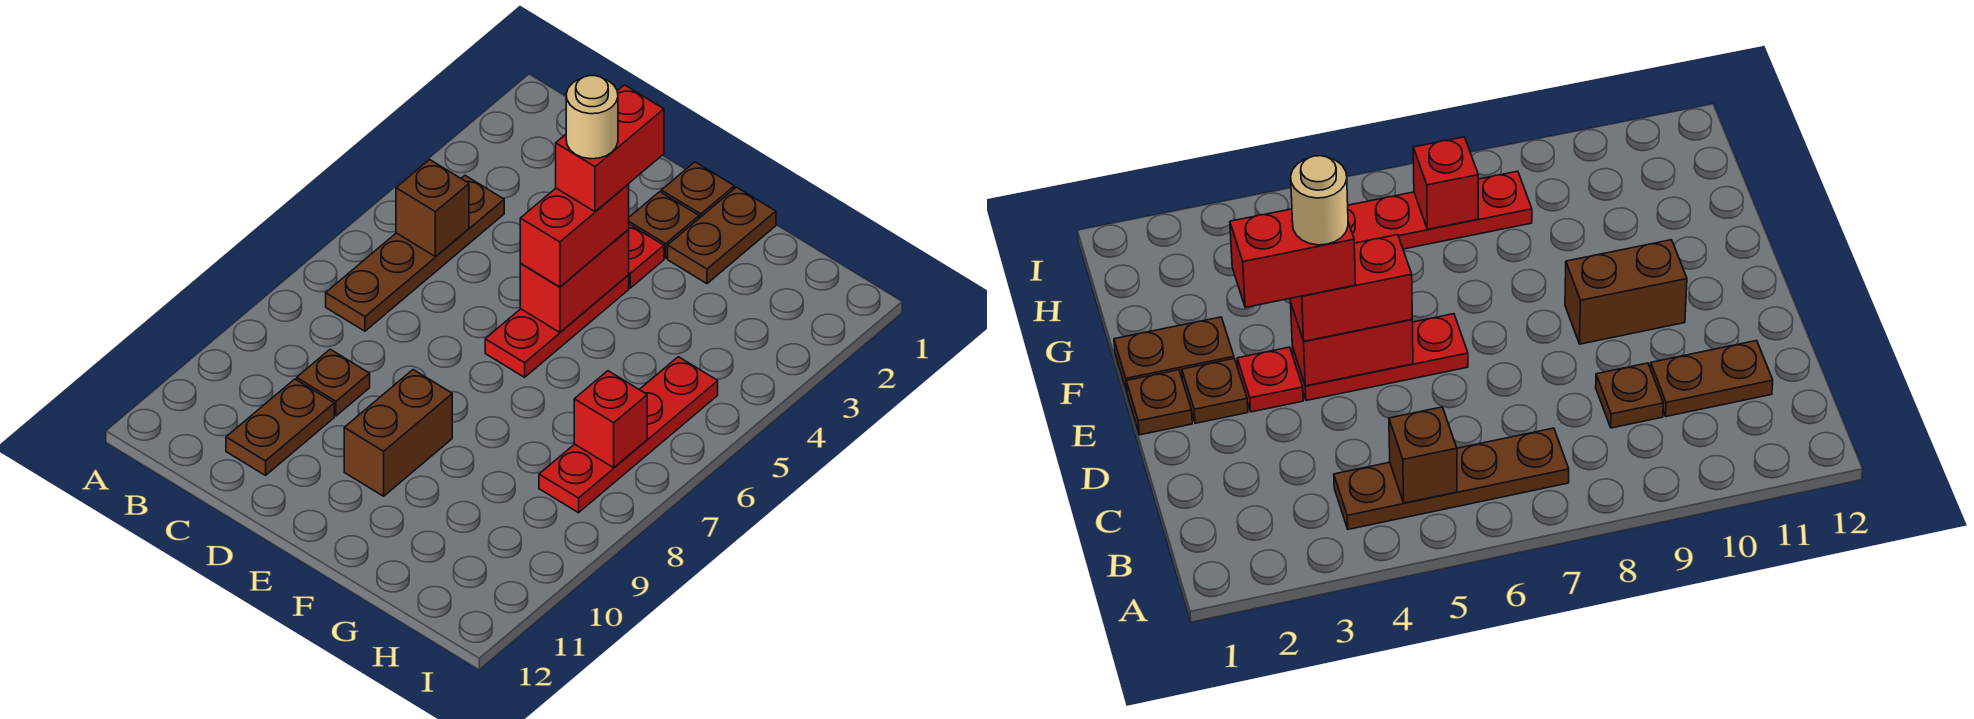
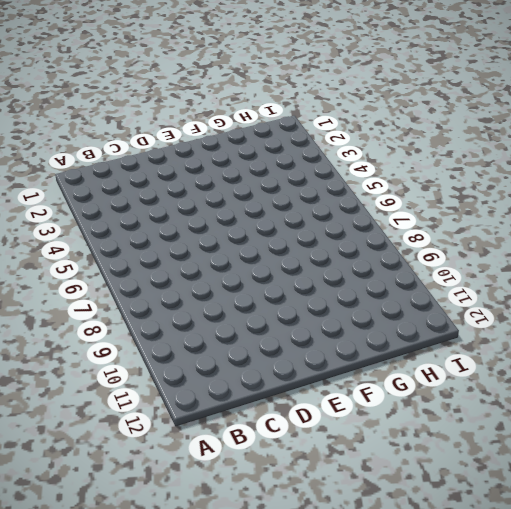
none -> brown plate B4:B7 level 1
none -> brown plate C9 level 1
none -> brown plate C10:C11 level 1

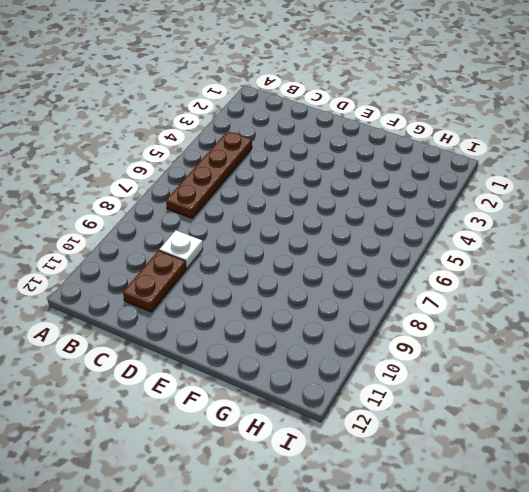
white plate C9 level 1 -> brown plate C9 level 1
none -> brown plate E1 level 1
none -> brown plate E2 level 1
none -> red plate E3 level 1

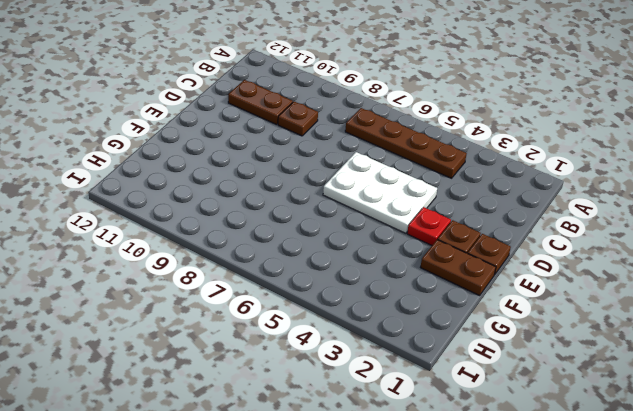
white plate D4:E6 level 1 -> red plate E4:E6 level 1
none -> brown brick E9:E10 level 1
none -> red plate H5:H8 level 1
none -> brown brick B5 level 2

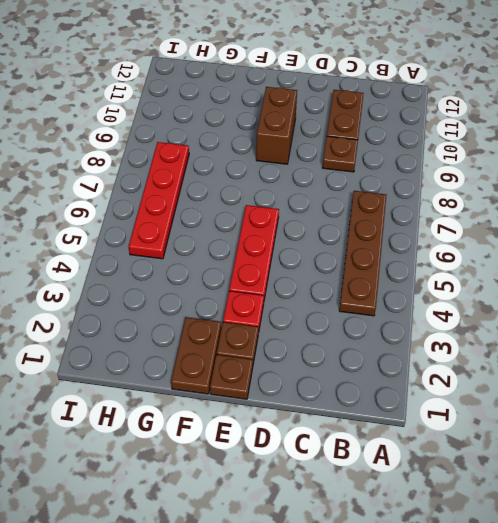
none -> brown brick B5 level 2
none -> red brick E4:E5 level 2
none -> red brick H7 level 2

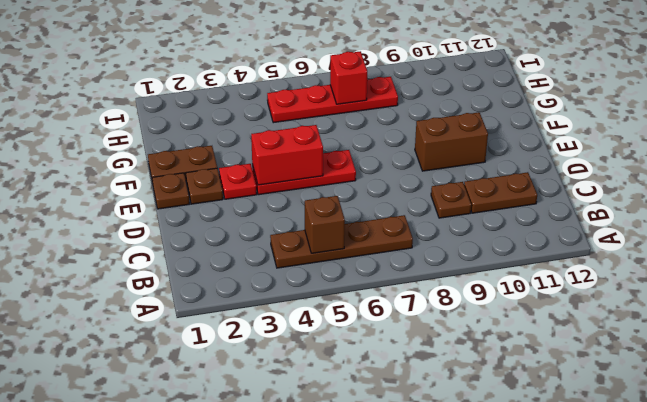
none -> red brick E4:E5 level 3
none -> red brick E3:E4 level 4
none -> tan round brick E4 level 5

